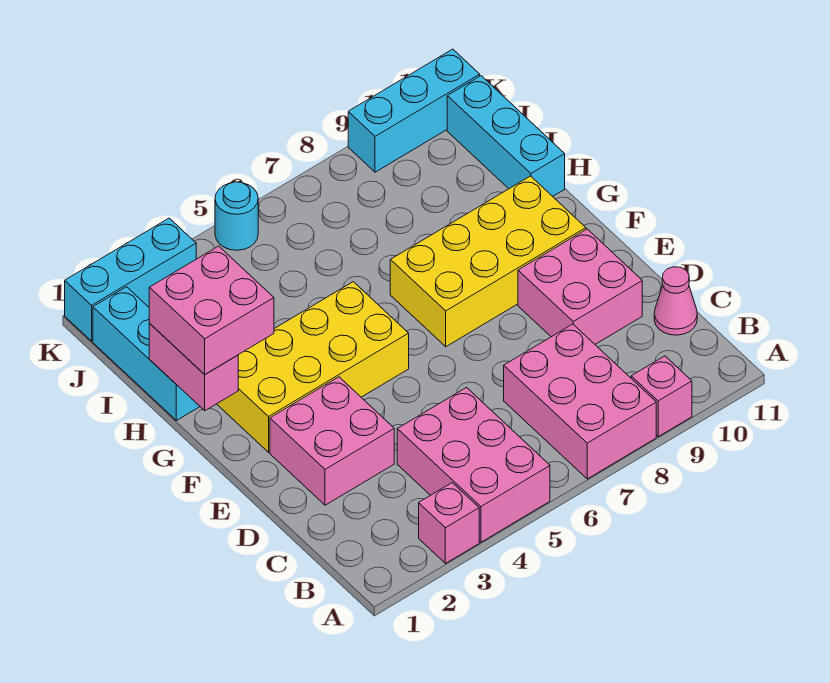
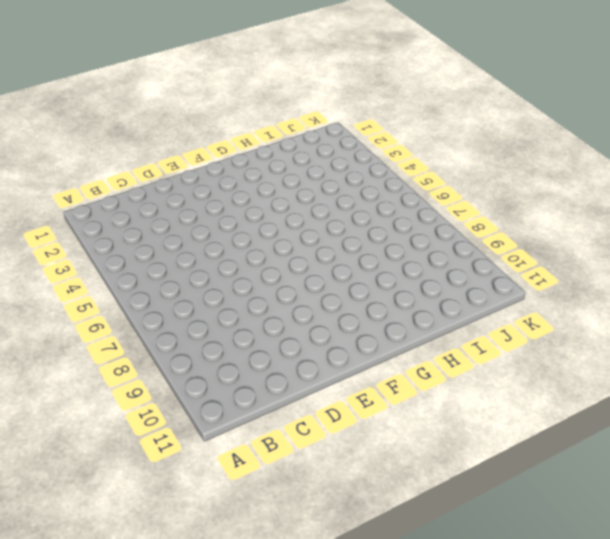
none -> pink brick A3 level 1
none -> pink brick A4:C5 level 1
none -> pink brick A7:C8 level 1

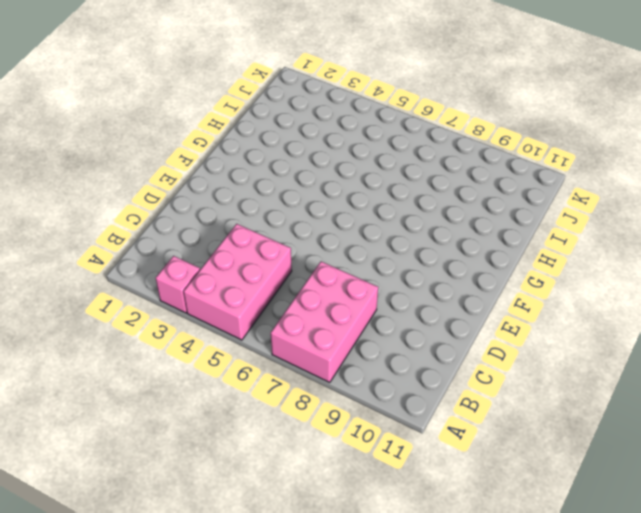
none -> pink brick A9 level 1
none -> pink cone C11 level 1
none -> pink brick D2:E3 level 1

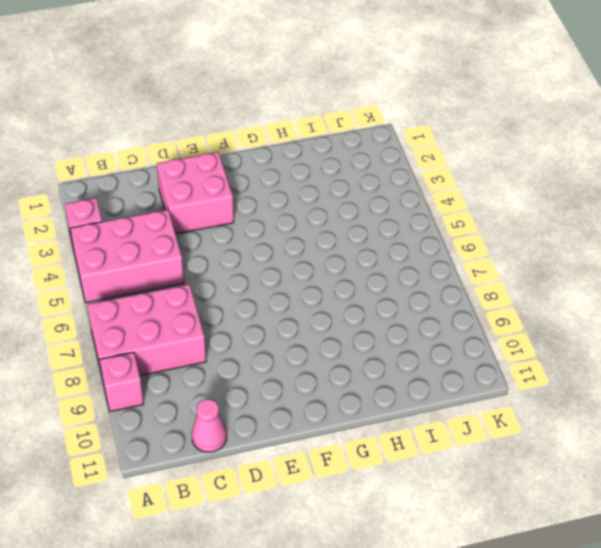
none -> pink brick D9:E10 level 1
none -> yellow brick F2:G5 level 1
none -> yellow brick F7:G10 level 1

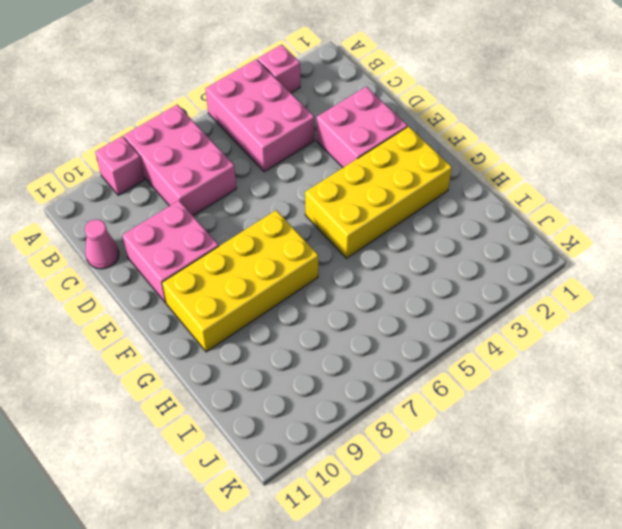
none -> cyan brick H1:J1 level 1
none -> cyan brick H11:J11 level 1
none -> cyan brick K1:K3 level 1

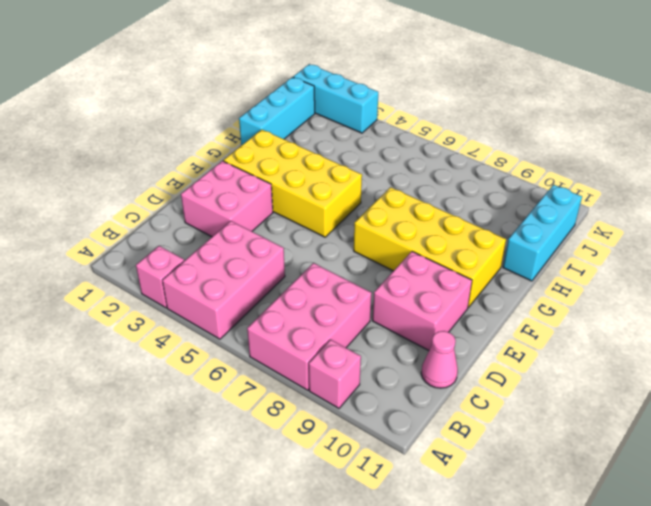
none -> cyan round brick K5 level 1
none -> cyan brick K9:K11 level 1
none -> pink brick G1:H1 level 2

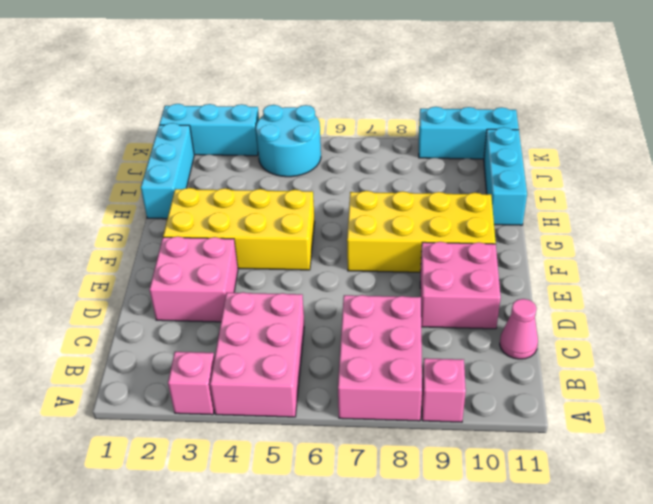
cyan round brick J4:K5 level 1 -> cyan round brick K5 level 1
none -> pink brick G1:H1 level 2
none -> pink brick G1:H2 level 3

